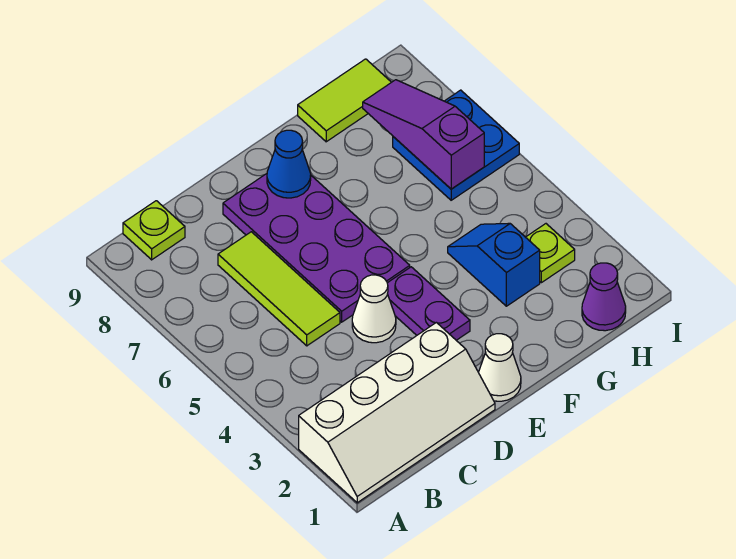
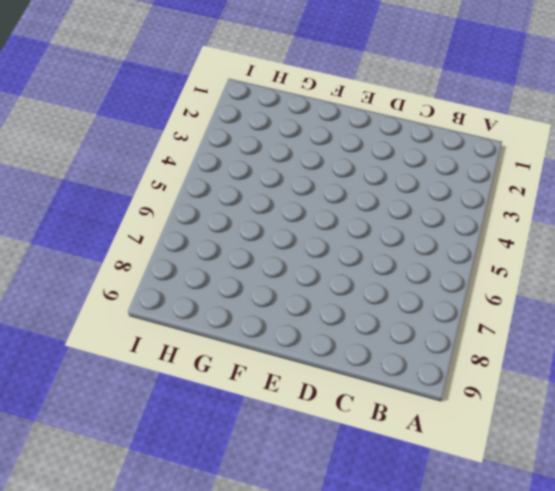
none -> white slope A1:D2 level 1 top 2
none -> lime plate B9 level 1
none -> lime tile C5:C7 level 1

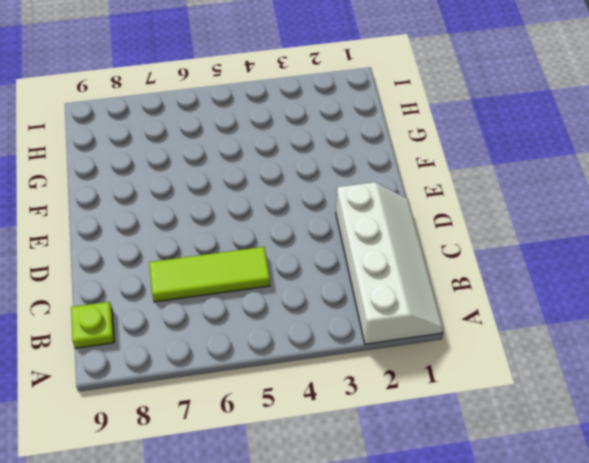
none -> white cone D4 level 1
none -> purple plate D5:E8 level 1
none -> white cone E1 level 1

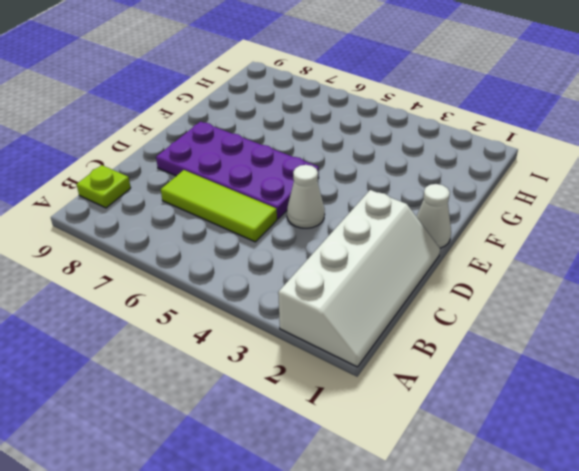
none -> purple plate E3:E4 level 1
none -> blue slope G3:G4 level 1 top 3
none -> lime tile G9:H9 level 1

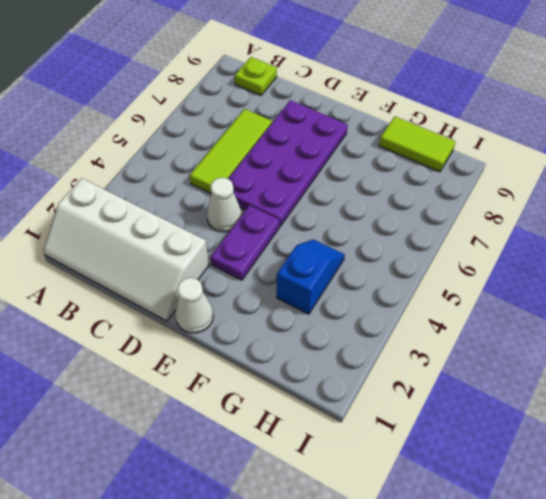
none -> purple cone H1 level 1
none -> lime plate H3 level 1
none -> blue plate H6:I7 level 1

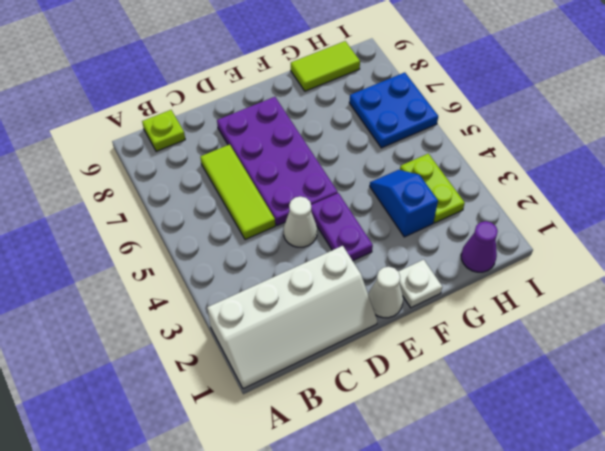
white plate F1 level 1 -> none
lime plate H3:H4 level 1 -> lime plate H3 level 1
none -> blue cone E8 level 2
none -> purple slope H6:H8 level 2 top 6

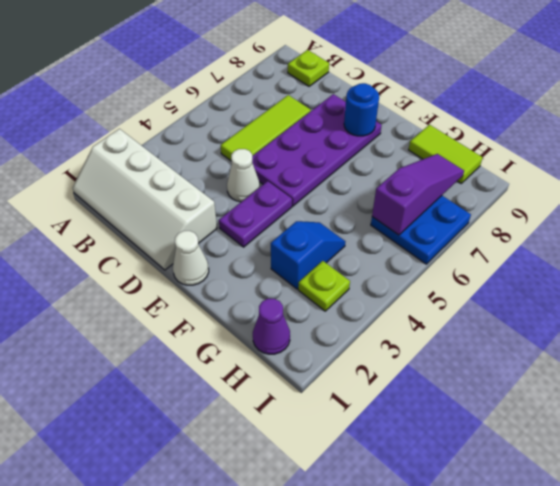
blue round brick E8 level 2 -> blue cone E8 level 2

